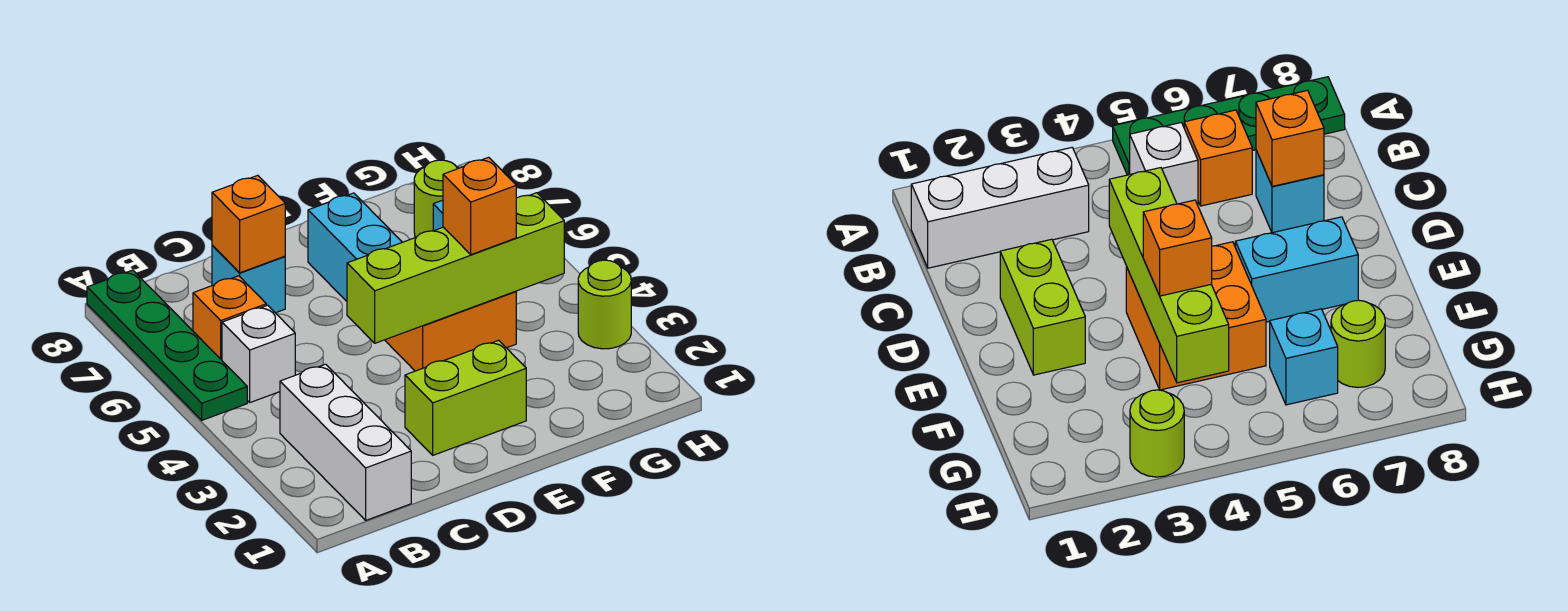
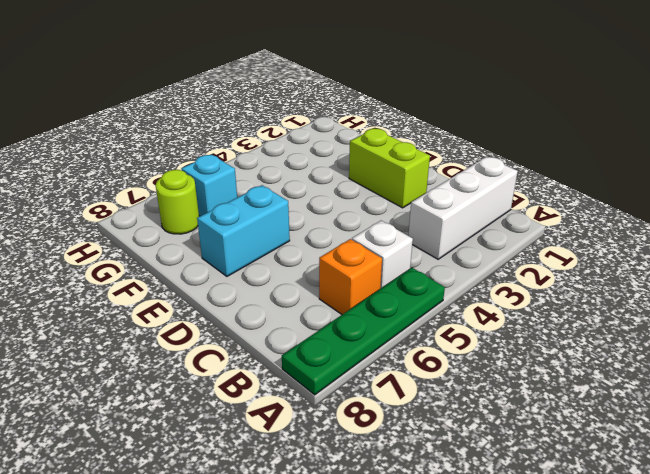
none -> cyan brick C7 level 1
none -> orange brick E4:F5 level 1
none -> lime round brick H3 level 1

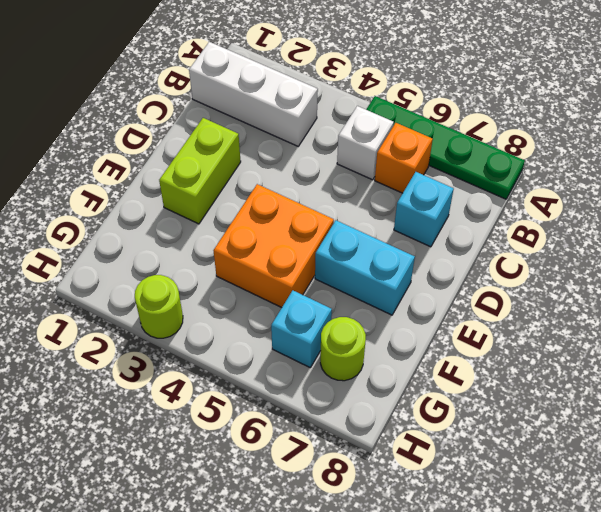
none -> orange brick C7 level 2
none -> lime brick D4:G4 level 2
none -> orange brick F4 level 3

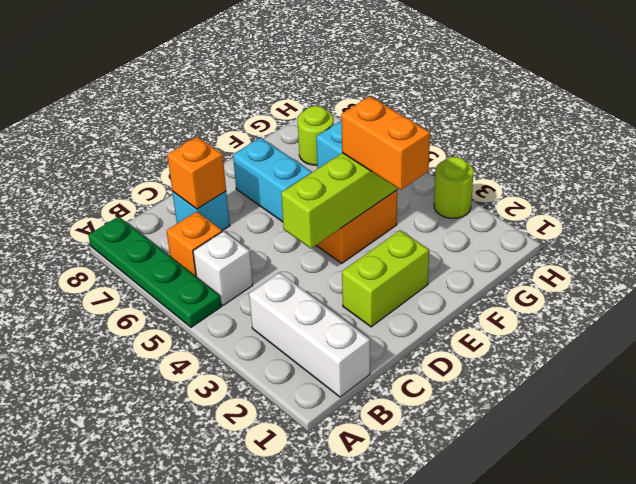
orange brick F3:F4 level 3 -> orange brick F4 level 3

